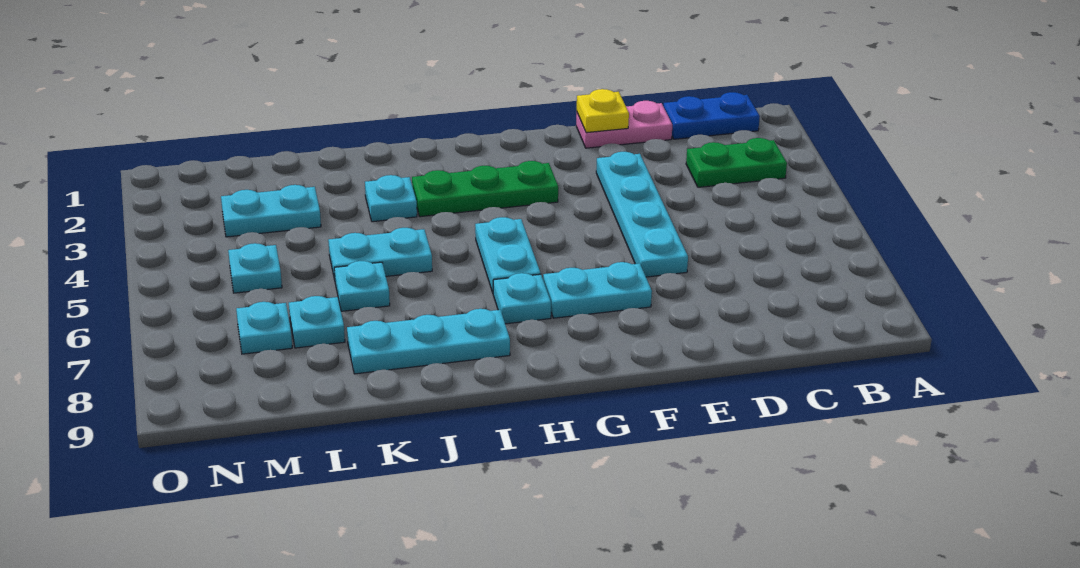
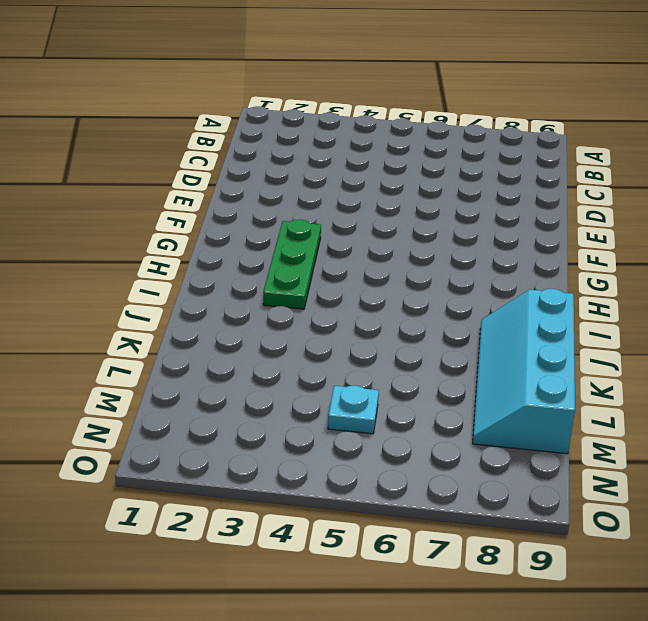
cyan slope J8:M9 level 1 top 9 -> cyan plate I8:K8 level 1
none -> blue plate B1:C1 level 1
none -> green plate B3:C3 level 1
none -> pink plate D1:E1 level 1

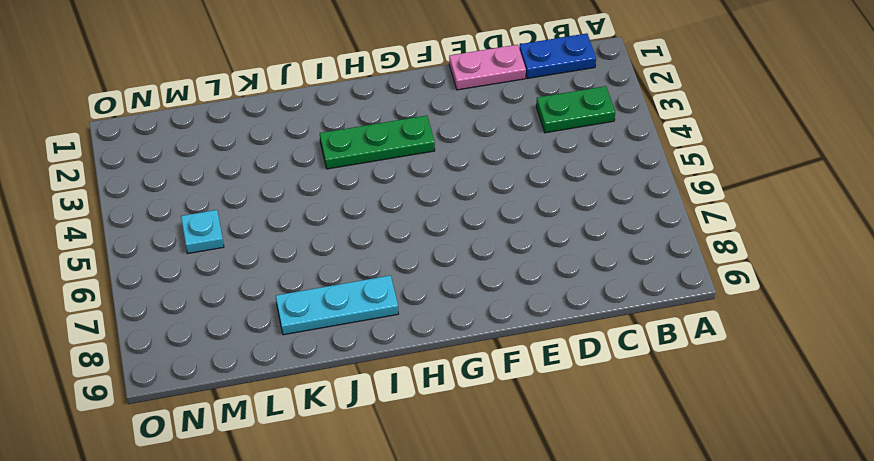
none -> cyan plate E3:E6 level 1
none -> cyan plate F7:G7 level 1
none -> cyan plate H5:H6 level 1

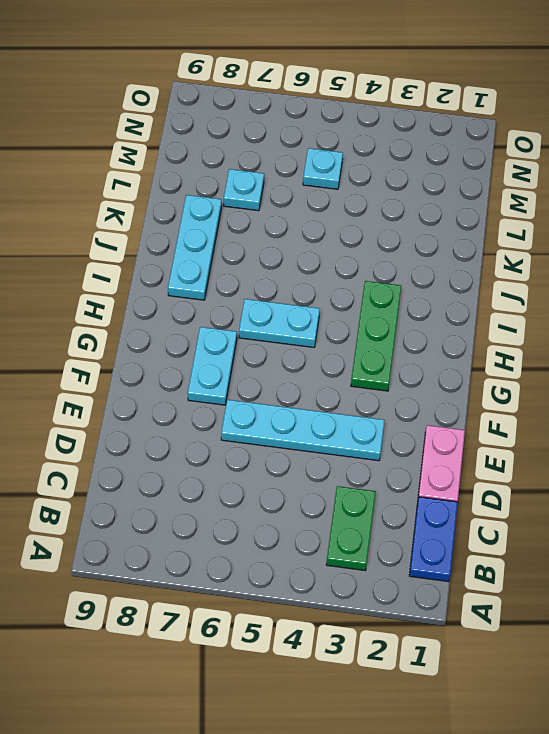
none -> cyan plate H7 level 1
none -> cyan plate J3 level 1
none -> cyan plate J5:K5 level 1

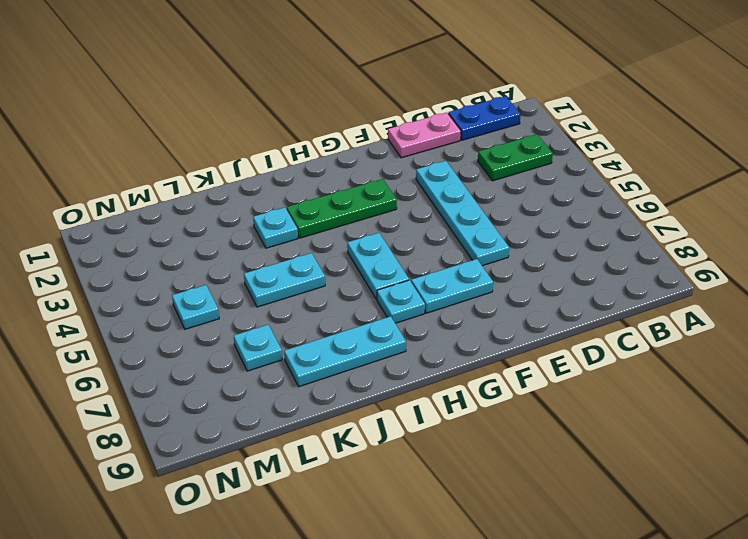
none -> cyan plate K6 level 1
none -> cyan plate L3:M3 level 1
none -> cyan plate M7 level 1

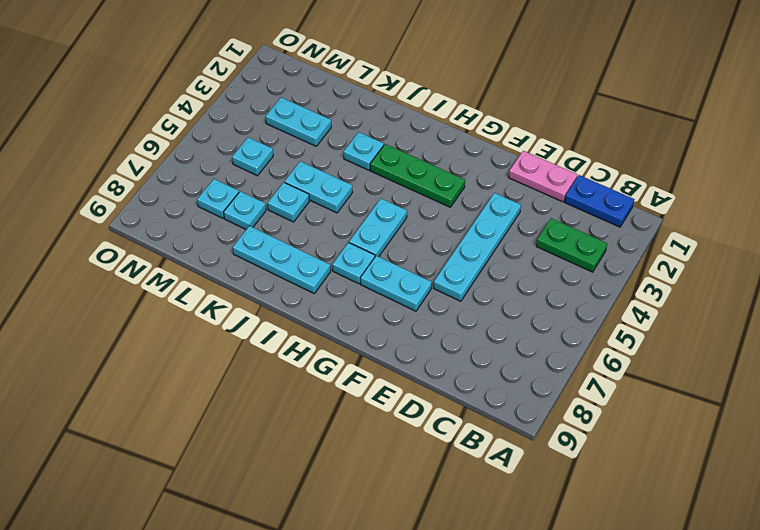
none -> yellow plate E1 level 2

